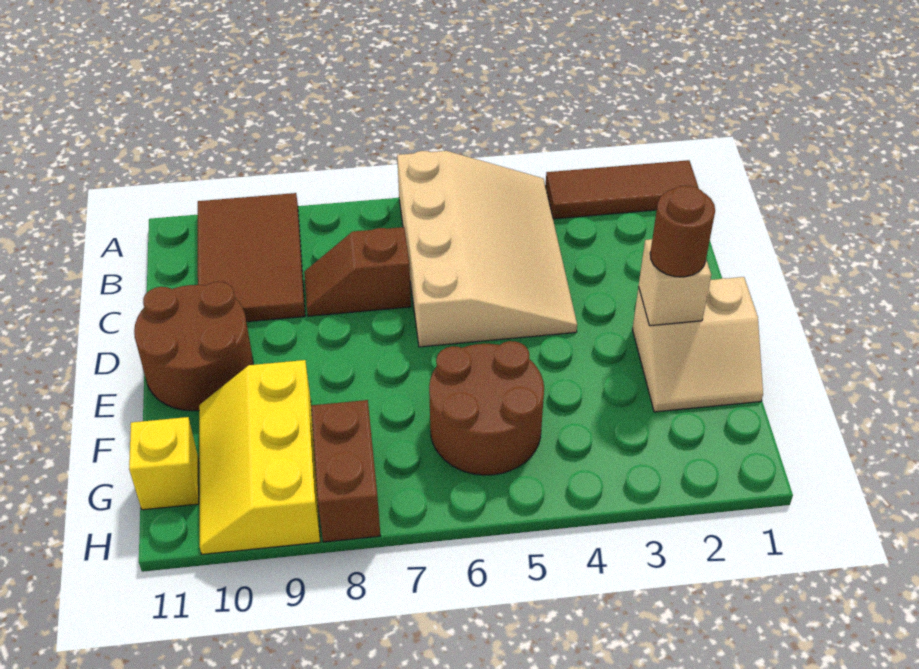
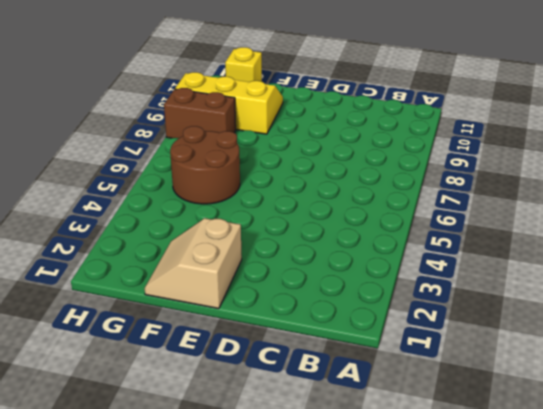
none -> brown tile A1:A3 level 1
none -> tan slope A4:D6 level 1 top 6
none -> brown tile A9:C10 level 1

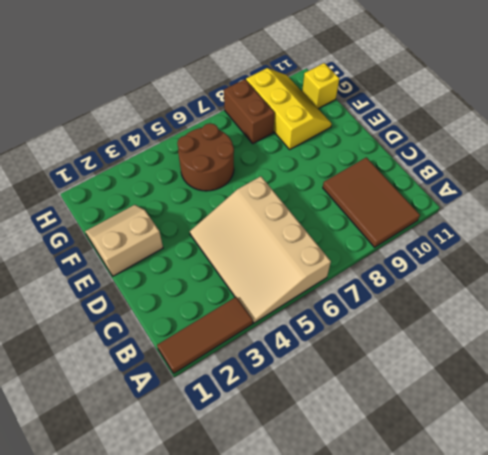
none -> brown slope C7:C8 level 1 top 7
none -> brown round brick D10:E11 level 1
none -> tan brick E2 level 2

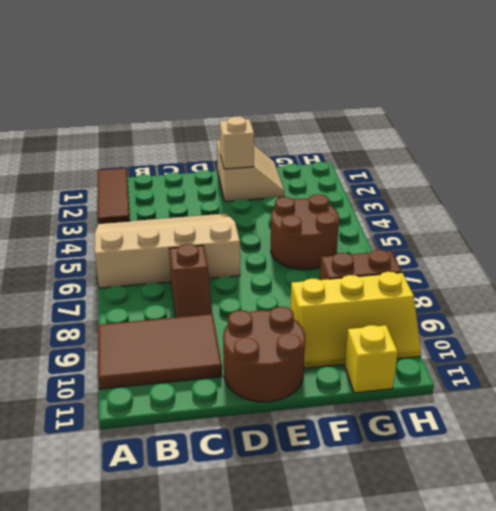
none -> brown round brick E2 level 3

